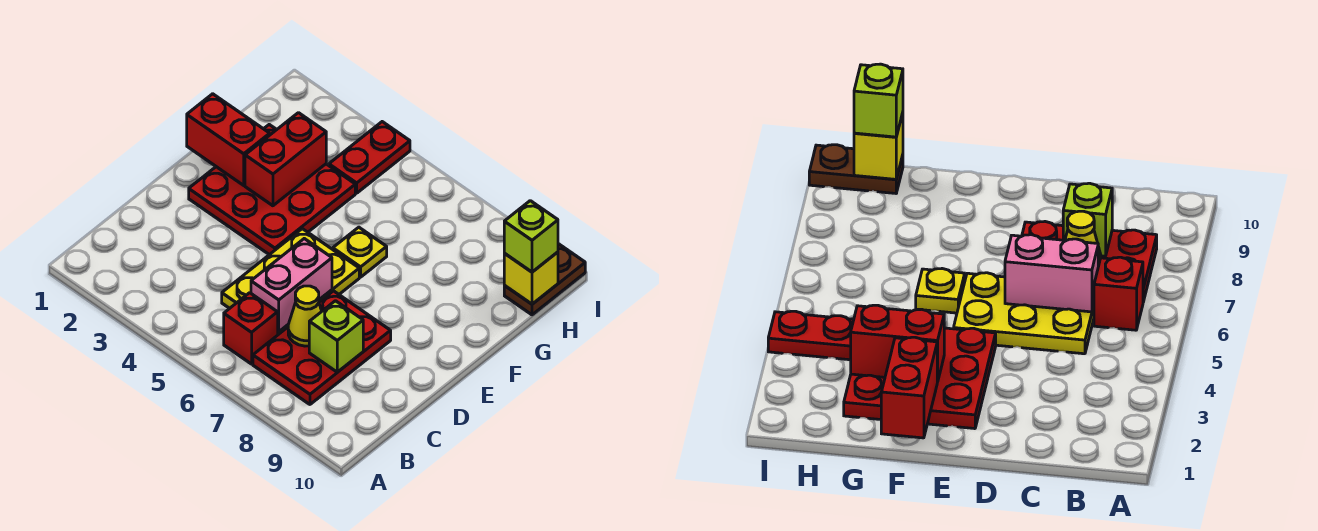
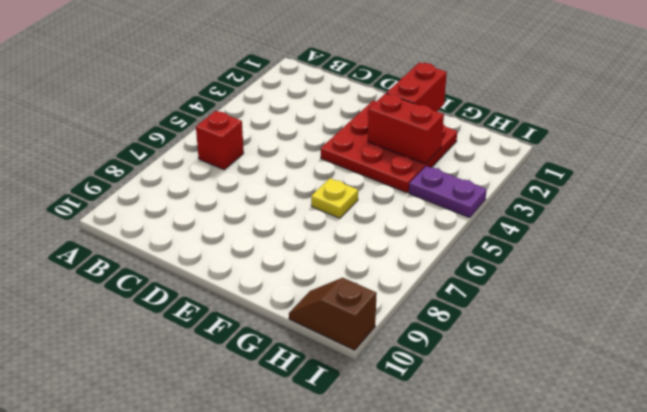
purple plate H4:I4 level 1 -> red plate H4:I4 level 1
brown slope H10:I10 level 1 top I -> brown plate H10:I10 level 1
none -> red plate B7:D8 level 1
none -> yellow plate C5:E6 level 1
none -> pink brick C6:D6 level 2

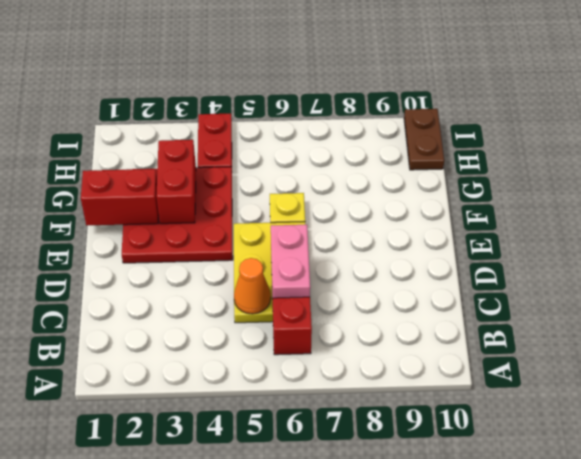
orange cone C5 level 2 -> none
none -> red plate B7:D8 level 1
none -> yellow cone C7 level 2
none -> lime brick C8 level 2

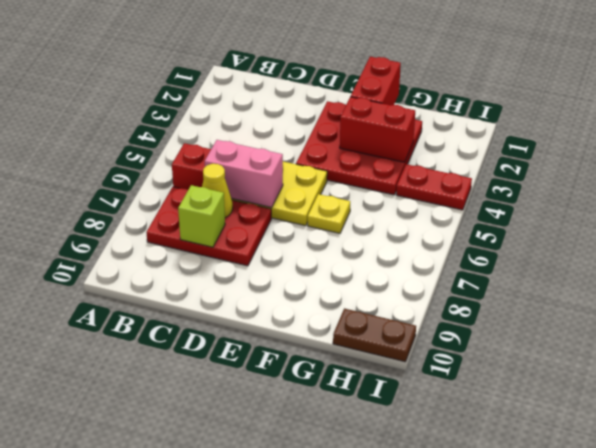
none -> yellow brick H10 level 2
none -> lime brick H10 level 3

